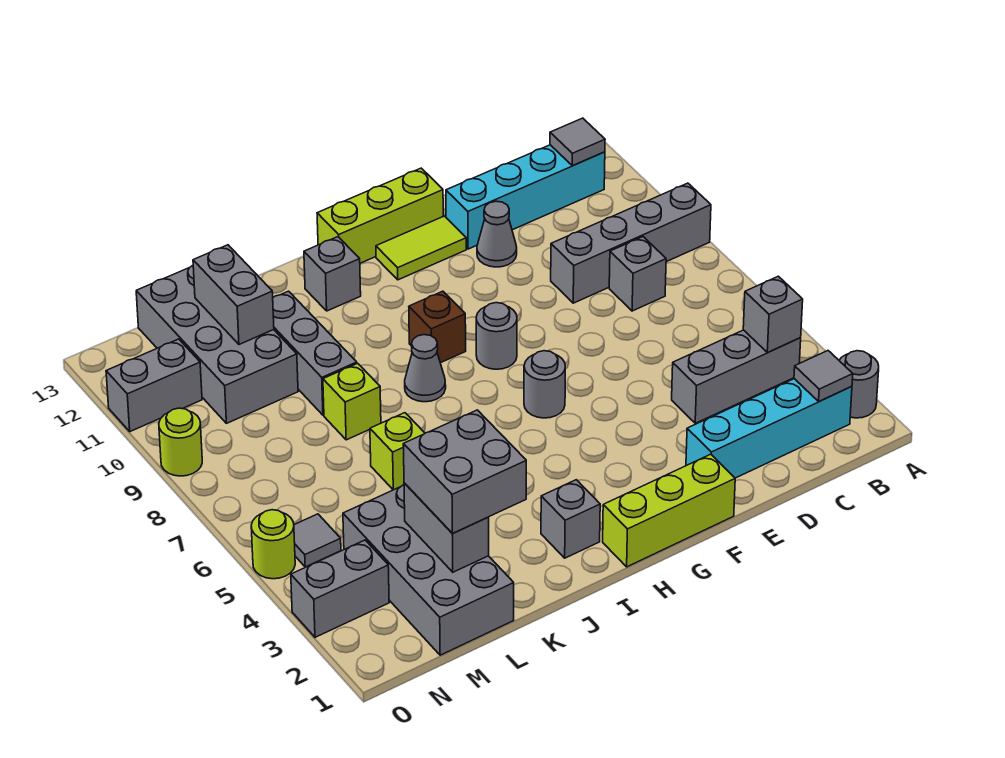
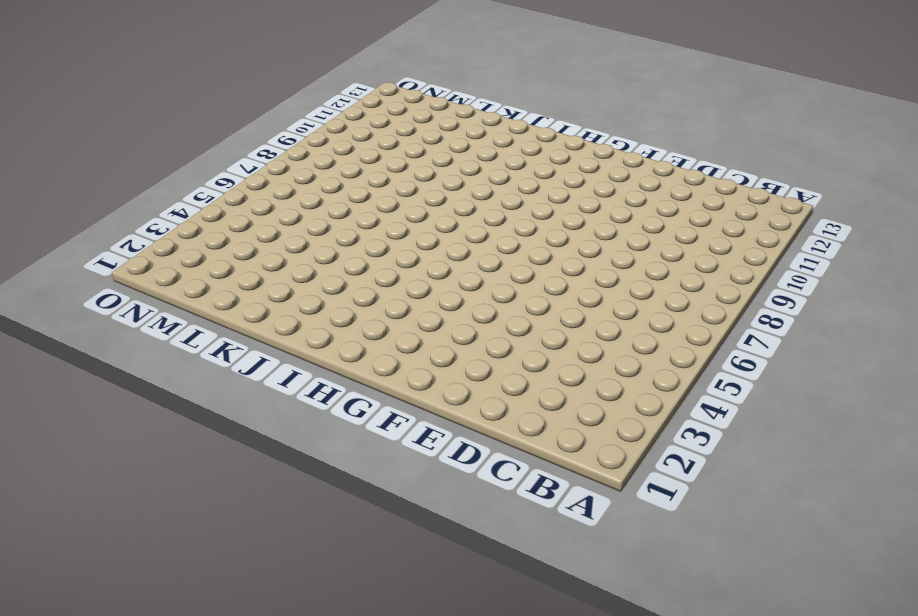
none -> grey round brick A2 level 1
none -> grey brick A9:D9 level 1
none -> cyan brick B2:E2 level 1
none -> grey brick B4:D4 level 1

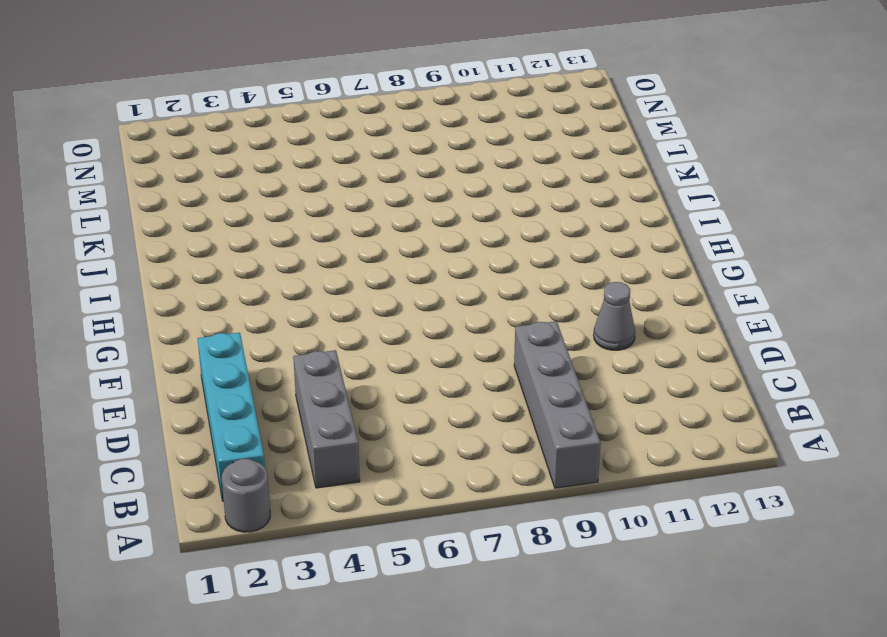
none -> cyan brick B12:E12 level 1
none -> grey brick C8 level 1
none -> lime brick F1:H1 level 1
none -> lime tile F12:G12 level 1

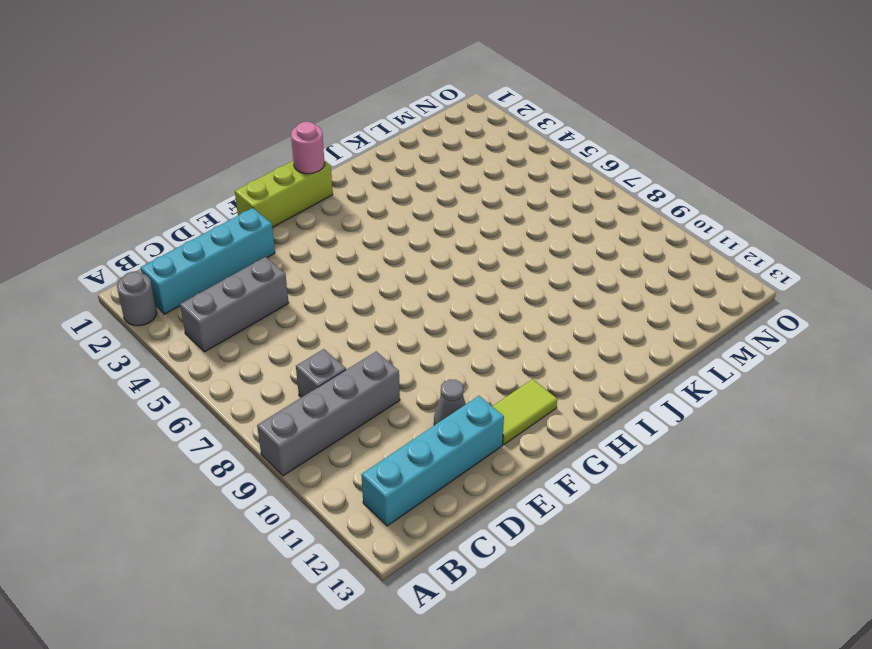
pink round brick H1 level 2 -> none
none -> lime brick F13:H13 level 1
none -> grey round brick G6 level 1
none -> grey round brick G8 level 1
none -> brown brick H9 level 1

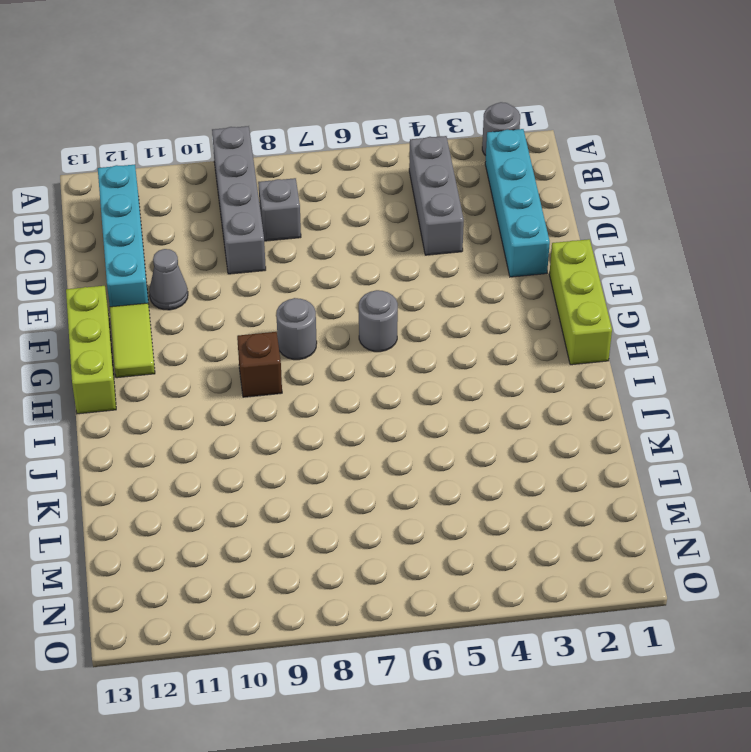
none -> grey brick I2 level 1
none -> grey cone I8 level 1
none -> grey brick I12 level 1
none -> lime brick K6 level 1

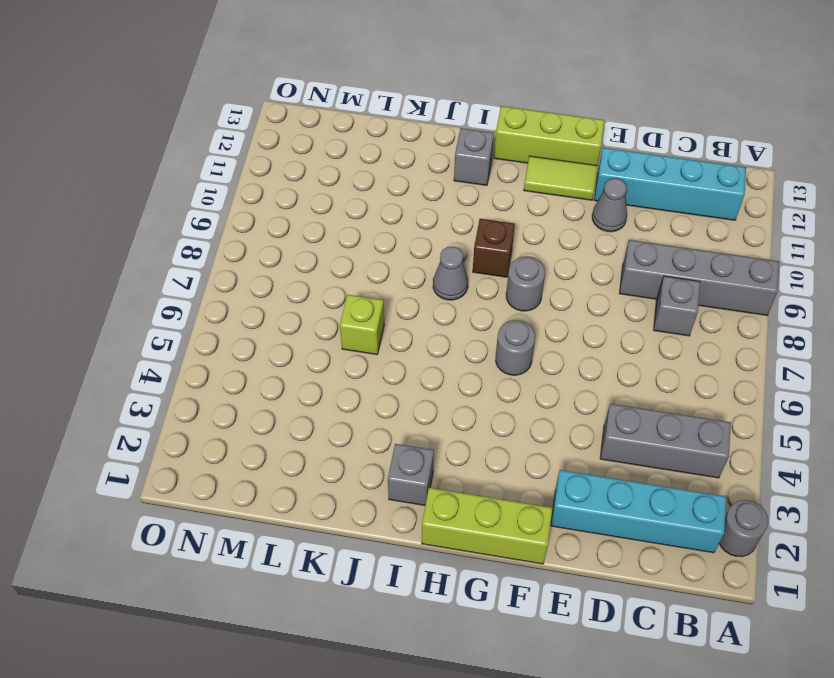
none -> lime brick K8 level 1
none -> grey brick K9:K11 level 1
none -> grey brick L1:M4 level 1
none -> grey brick L10:M13 level 1

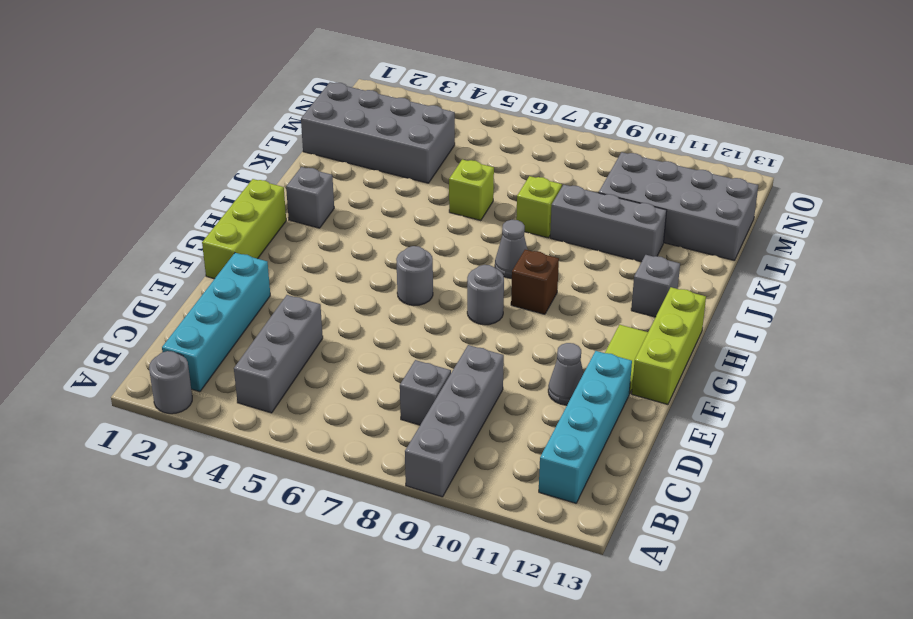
none -> grey brick N3:O3 level 1
none -> grey tile N5 level 1
none -> grey brick N11:O11 level 1
none -> lime round brick O5 level 1

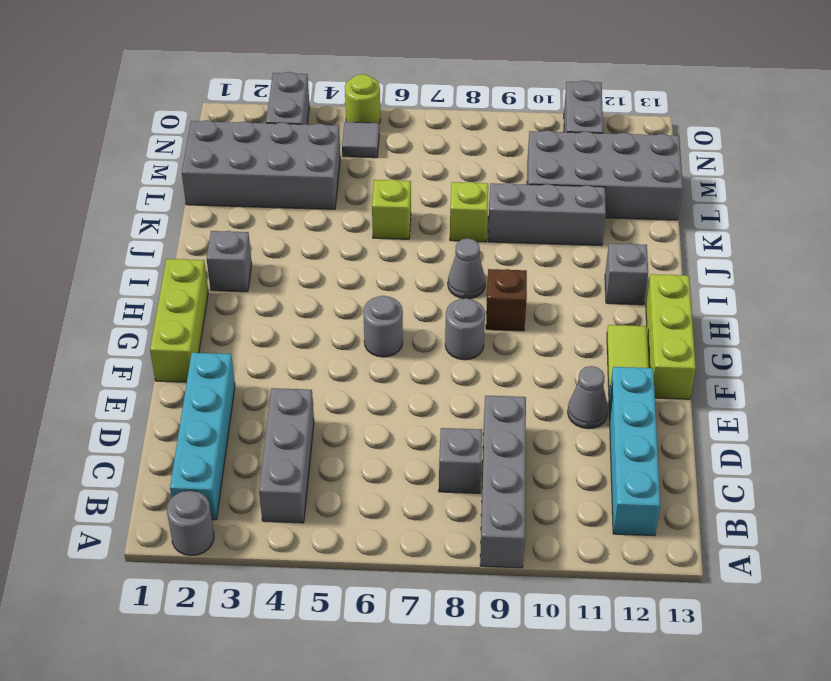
none -> lime round brick O9 level 1
none -> grey tile B2 level 2
none -> grey brick B4 level 2
none -> grey tile B12 level 2

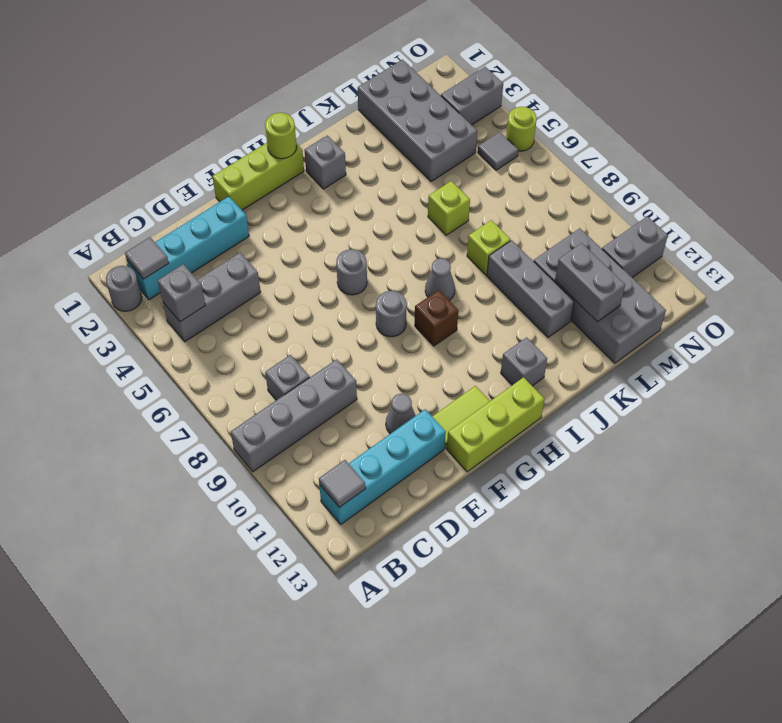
lime round brick H1 level 2 -> lime round brick O9 level 1
none -> grey brick L2:L3 level 2
none -> grey brick K2:L3 level 3

